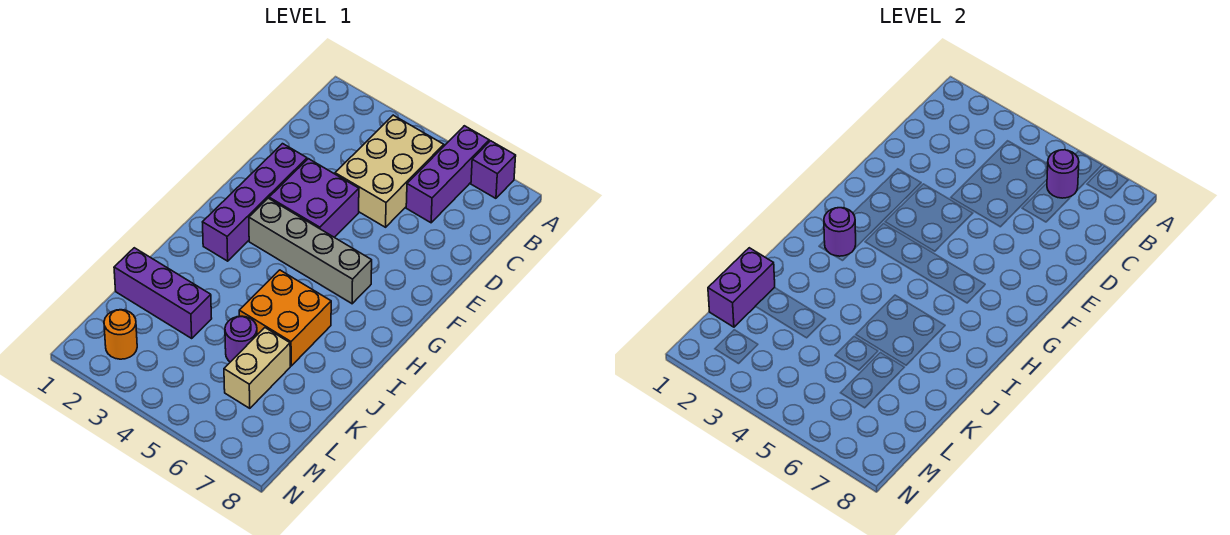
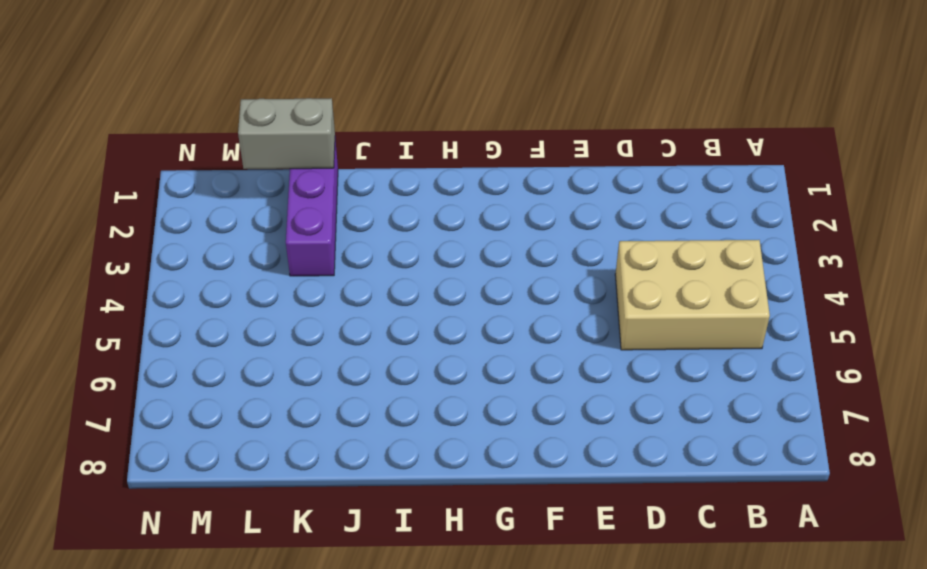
grey brick K1:L1 level 2 -> purple brick K1:L1 level 2
none -> purple brick A6:C6 level 1
none -> purple brick A7 level 1
none -> purple brick E2:H2 level 1

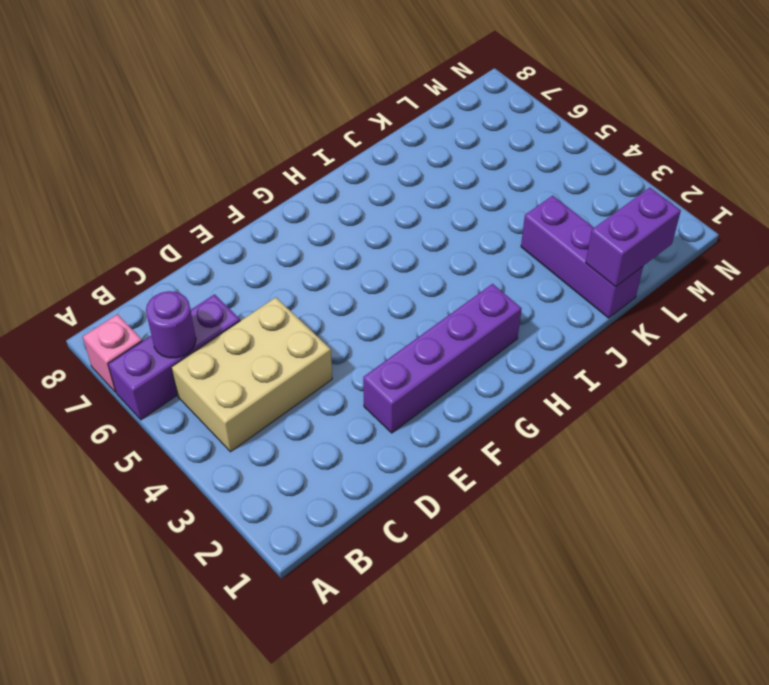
pink brick A7 level 1 -> purple brick A7 level 1
none -> purple brick E3:F4 level 1
none -> grey brick G3:G6 level 1
none -> orange brick I5:J6 level 1

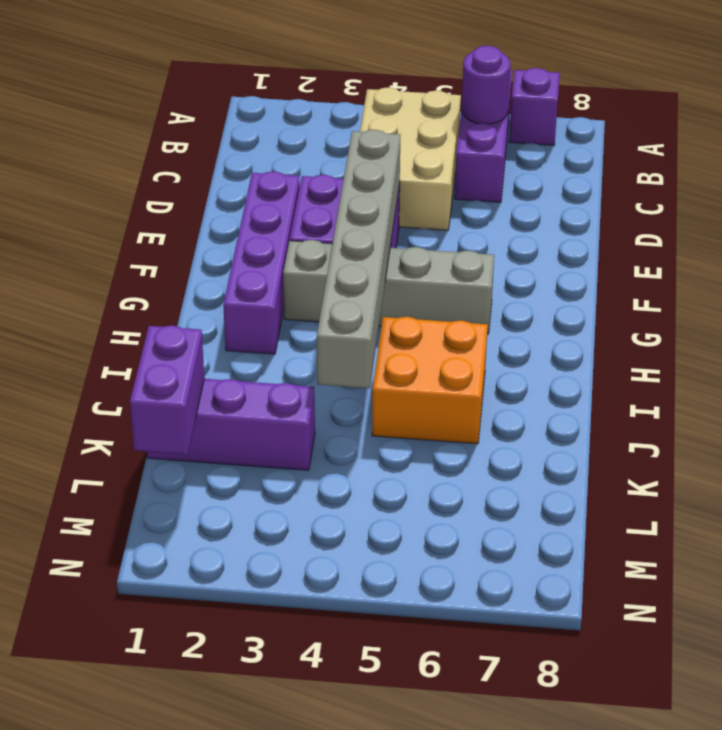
grey brick E4:J4 level 2 -> none
none -> purple round brick K5 level 1
none -> tan brick K6:L6 level 1
none -> orange round brick M2 level 1

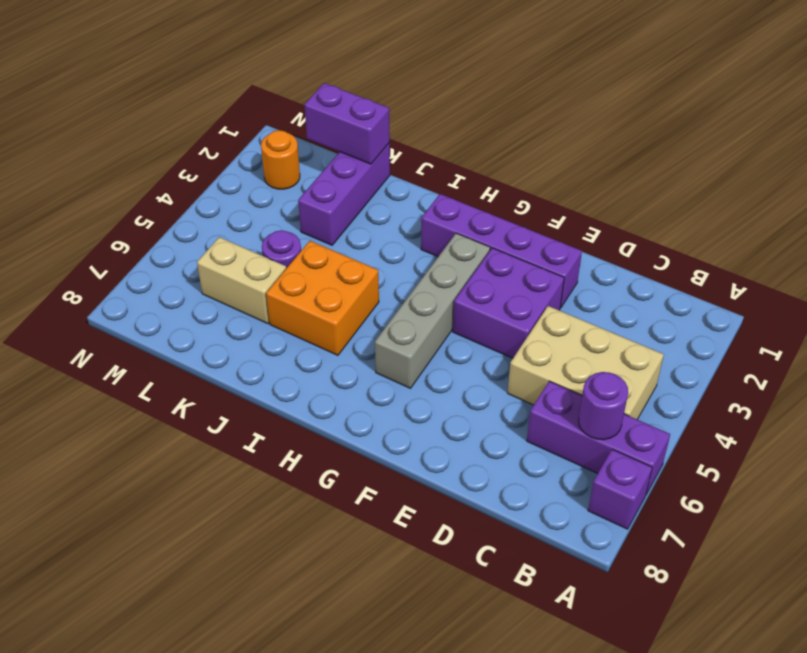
none -> purple round brick H2 level 2

